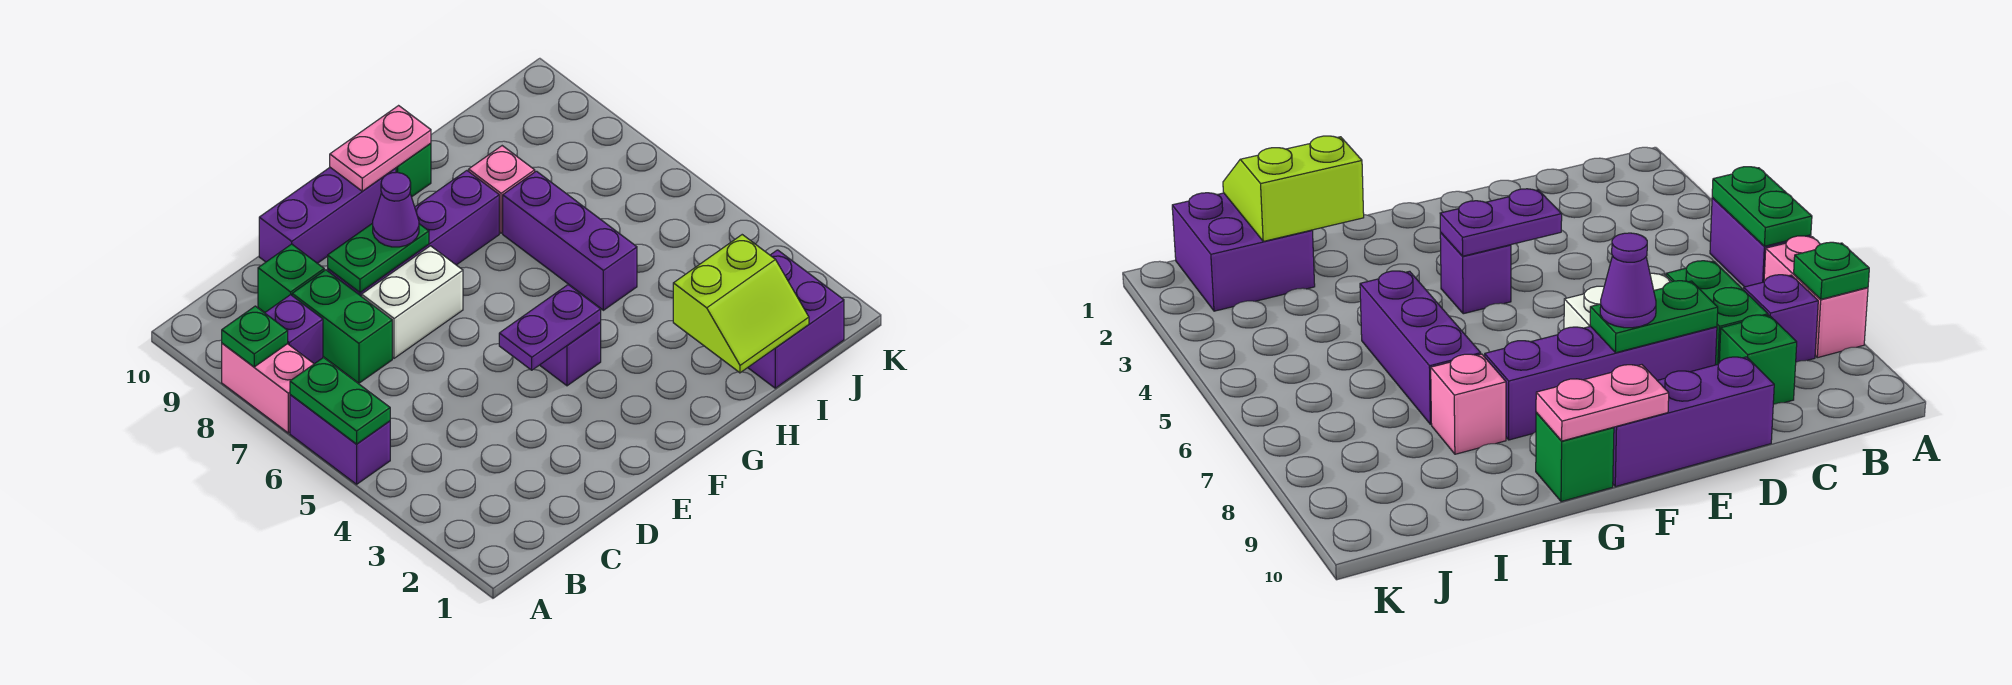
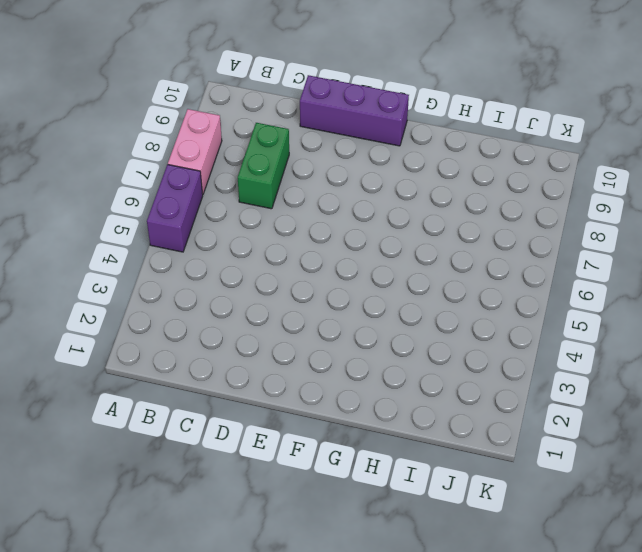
none -> purple brick B8 level 1
none -> green brick C9 level 1
none -> white brick D7:E7 level 1

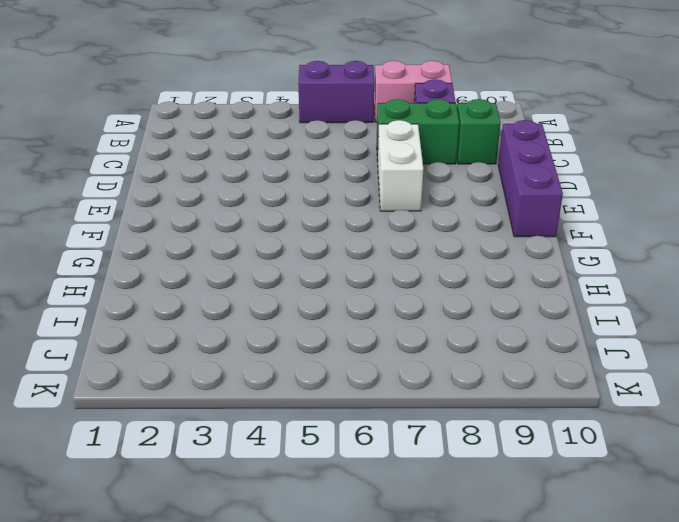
none -> purple brick D8:G8 level 1
none -> purple brick F4 level 1
none -> green brick G10 level 1

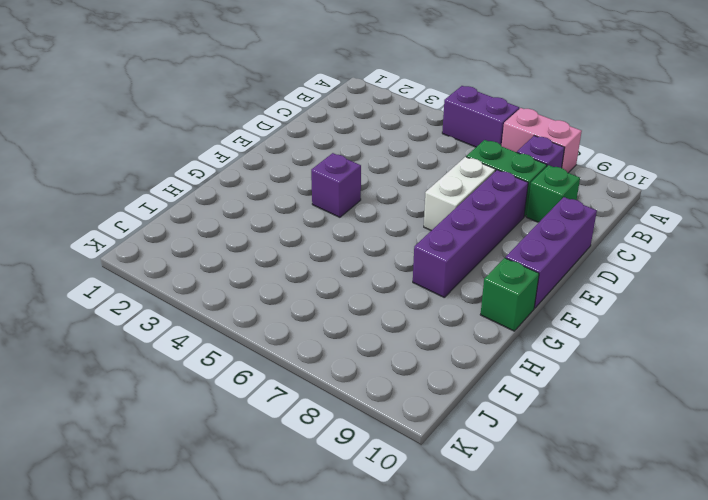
none -> purple brick H5:H7 level 1
none -> pink brick H8 level 1
none -> purple brick I1:J2 level 1

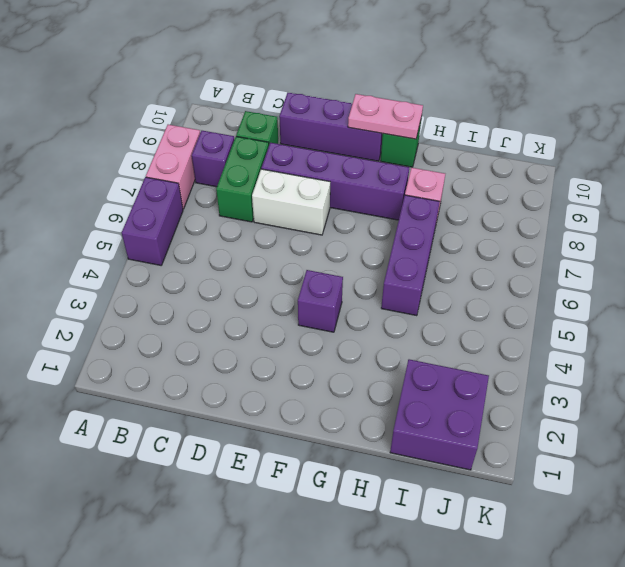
none -> green plate A5:A6 level 2
none -> green plate A8 level 2
none -> green plate D8:E8 level 2

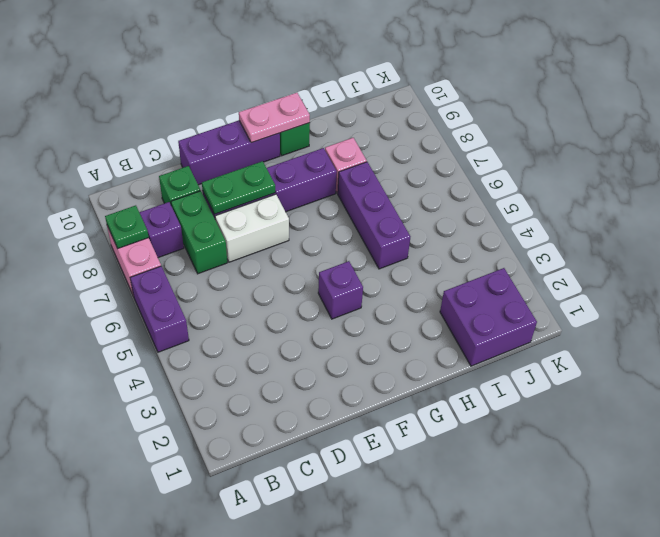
none -> green plate A5:A6 level 2
none -> purple plate E4:F4 level 2
none -> lime slope H1:I2 level 2 top 2

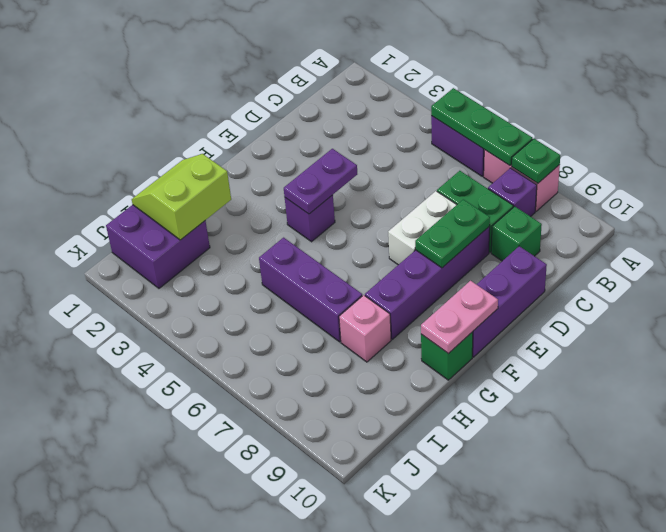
green plate A5:A7 level 2 -> green plate A5:A6 level 2
none -> purple cone E8 level 3

